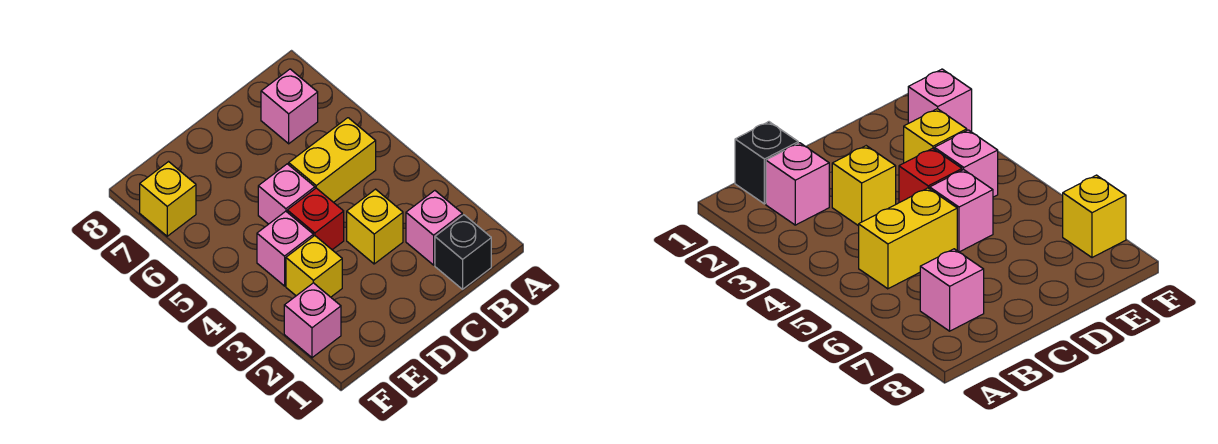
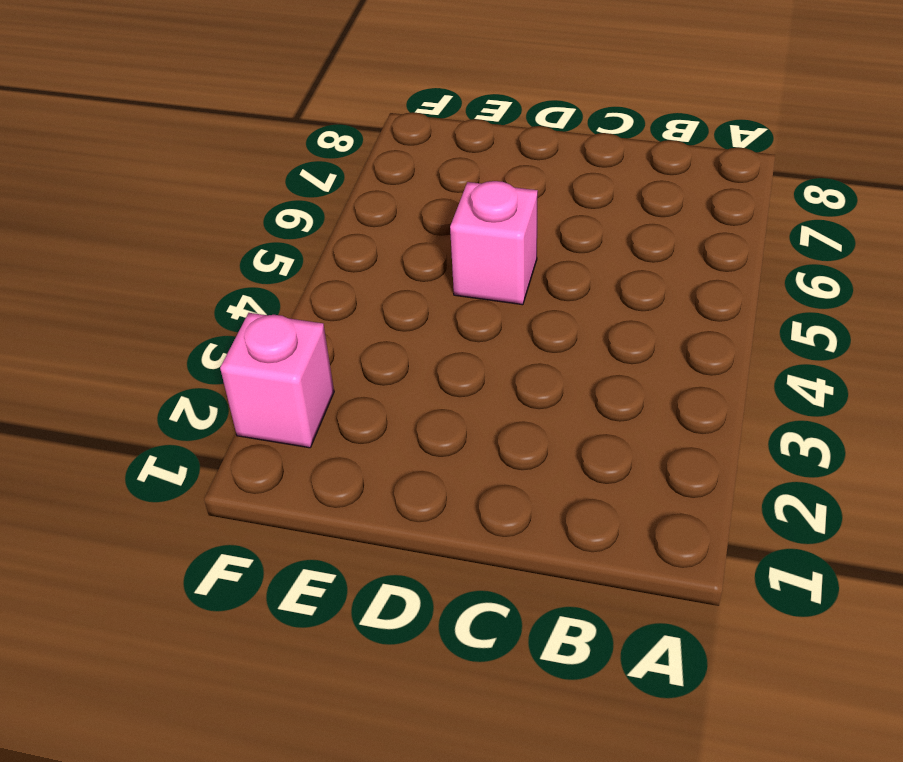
none -> black brick B1 level 1
none -> pink brick B2 level 1

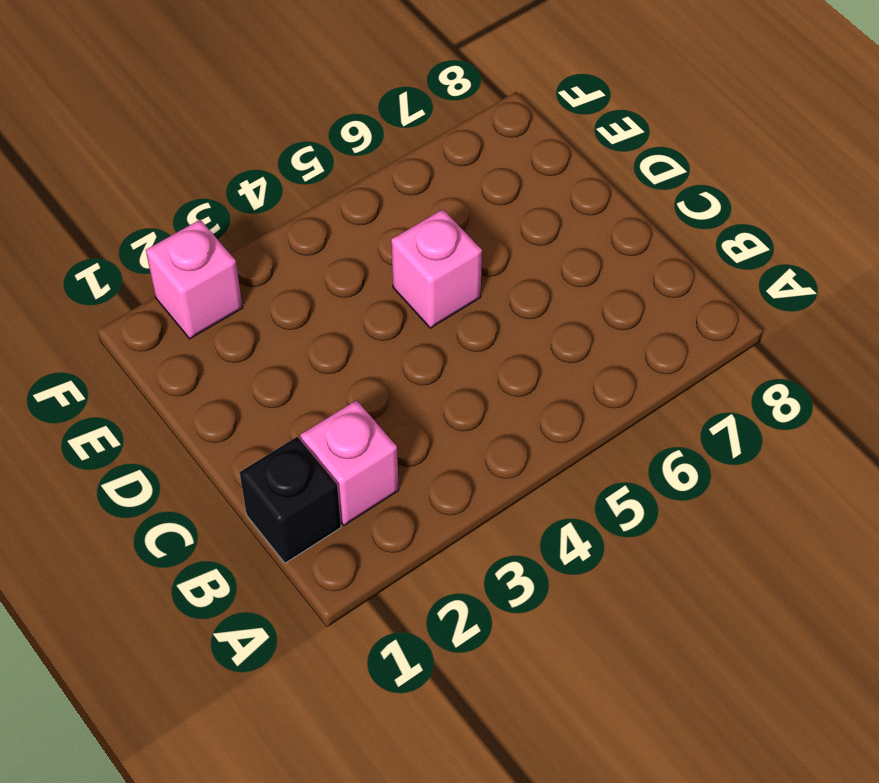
none -> yellow brick B5:C5 level 1
none -> pink brick B7 level 1

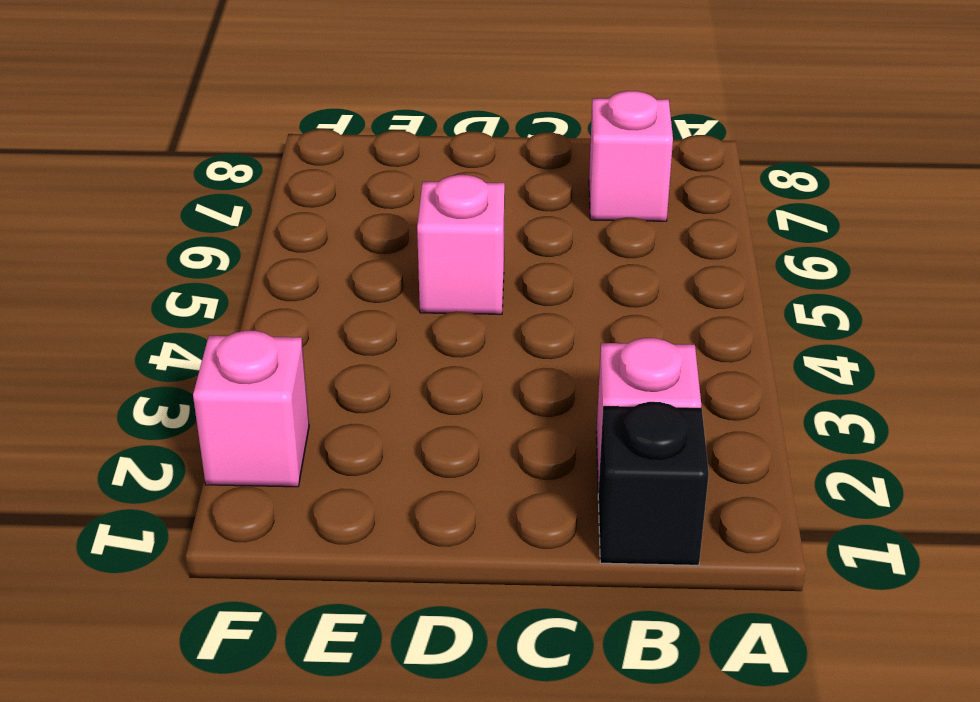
none -> yellow brick B5:C5 level 1
none -> yellow brick C3 level 1

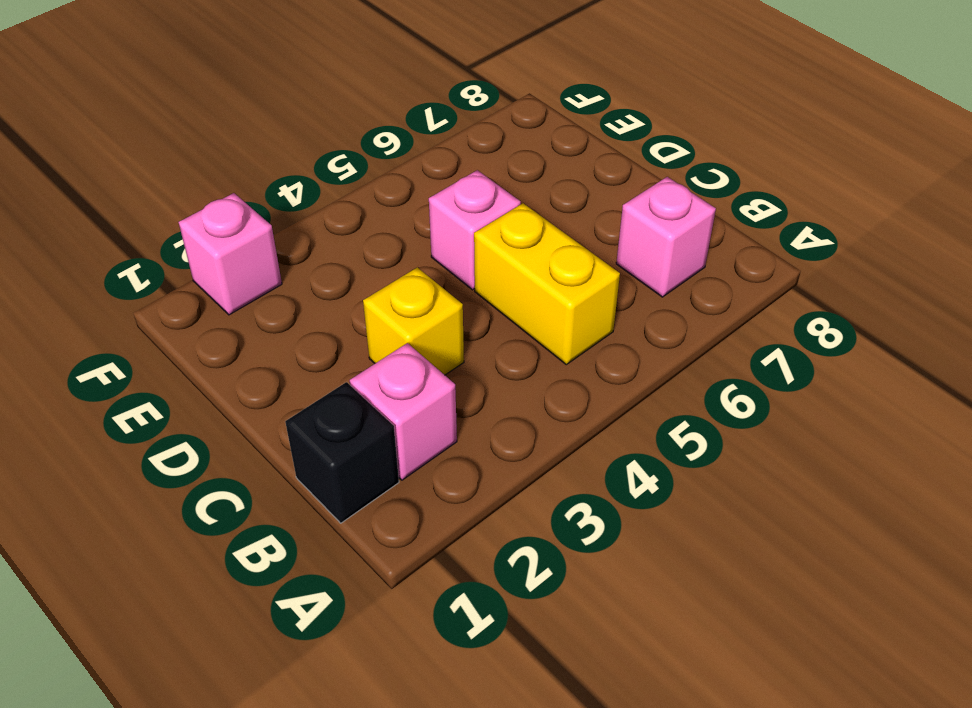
none -> red brick D4 level 1
none -> yellow brick E3 level 1

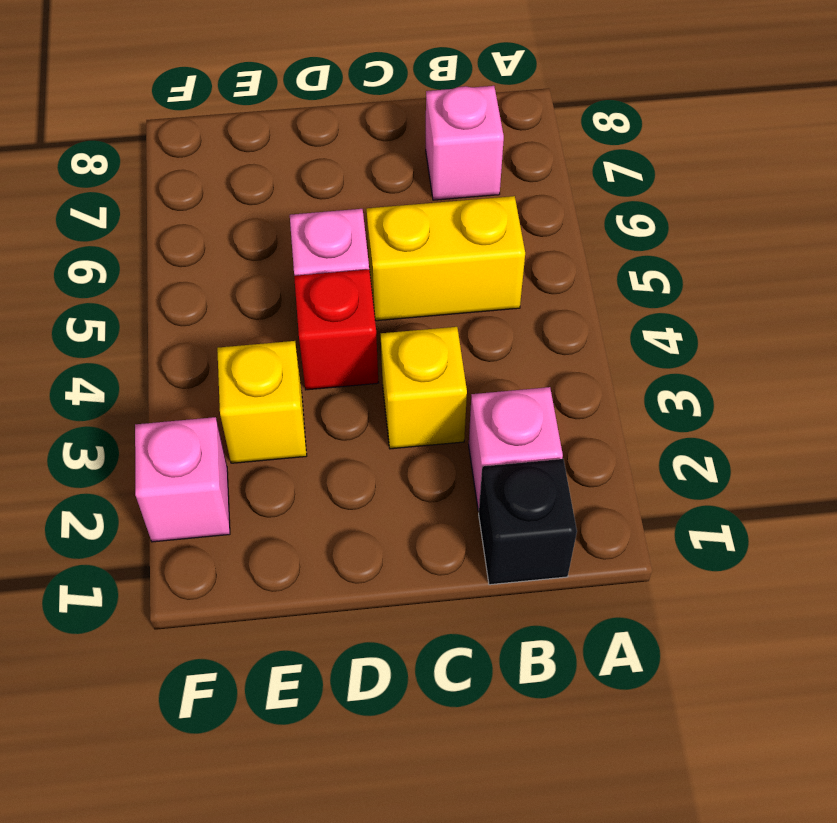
none -> pink brick E4 level 1
none -> yellow brick F7 level 1

